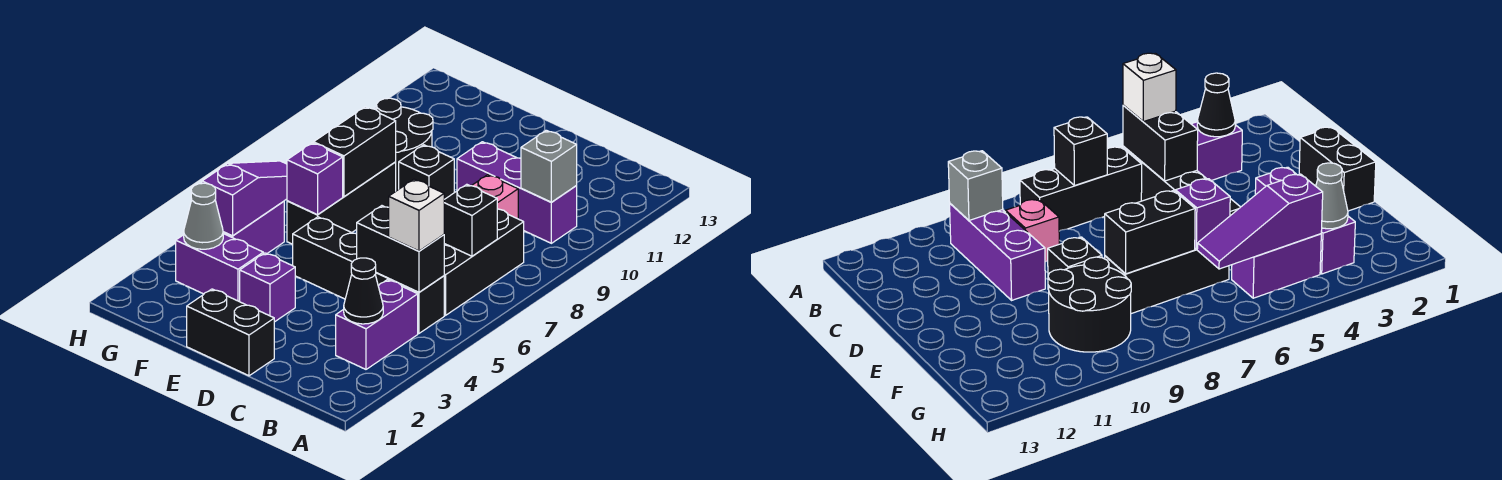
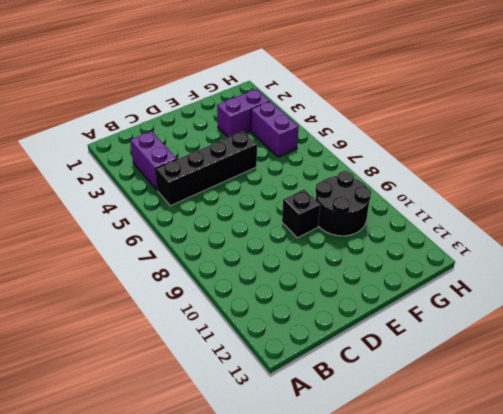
none -> black brick B6:B8 level 1
none -> purple brick B10:D10 level 1
none -> pink brick C9 level 1

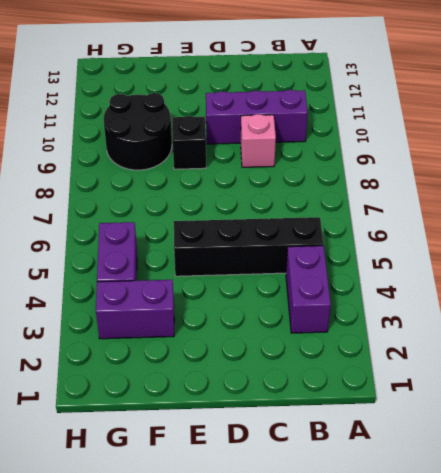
none -> black brick B6:B8 level 1
none -> black brick D1:E1 level 1
none -> purple brick E3 level 1

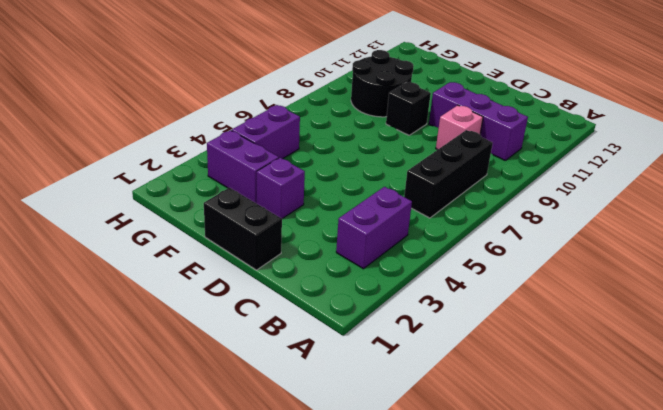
none -> black brick B5:E5 level 1
none -> black brick F6:F8 level 1
none -> black cone B3 level 2

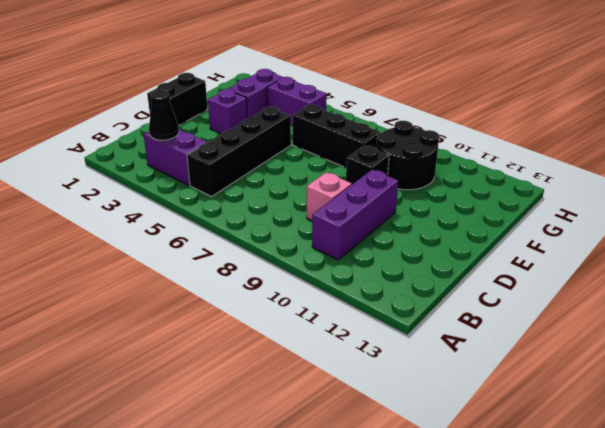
none -> black brick B6:B8 level 1
none -> black brick B5:C5 level 2
none -> black brick B7 level 2

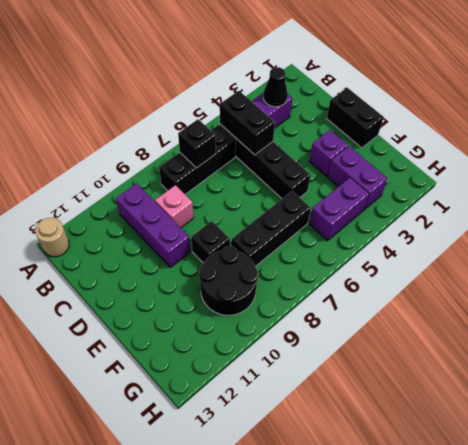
tan round brick A13 level 1 -> none
none -> grey brick B10 level 2
none -> purple brick F6 level 2
none -> black brick F7:F8 level 2

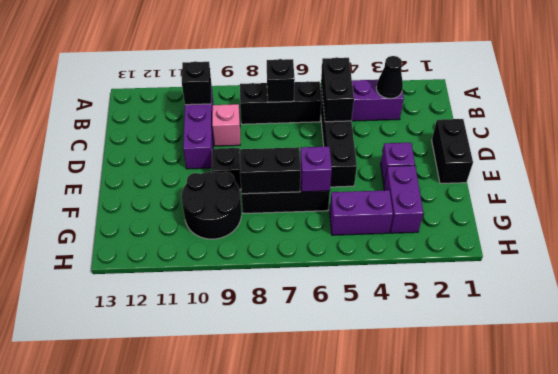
black brick B10 level 2 -> grey brick B10 level 2
none -> grey cone G3 level 2
none -> purple slope G4:G6 level 2 top 4
none -> white brick B5 level 3

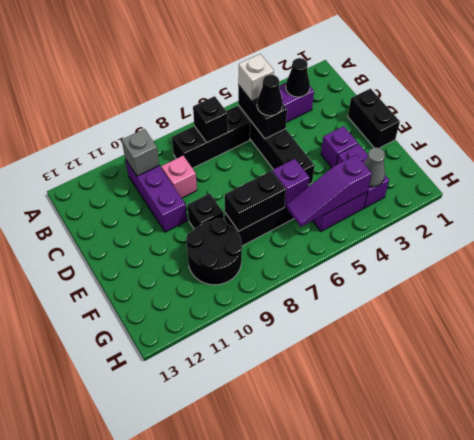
black cone C5 level 3 -> none

